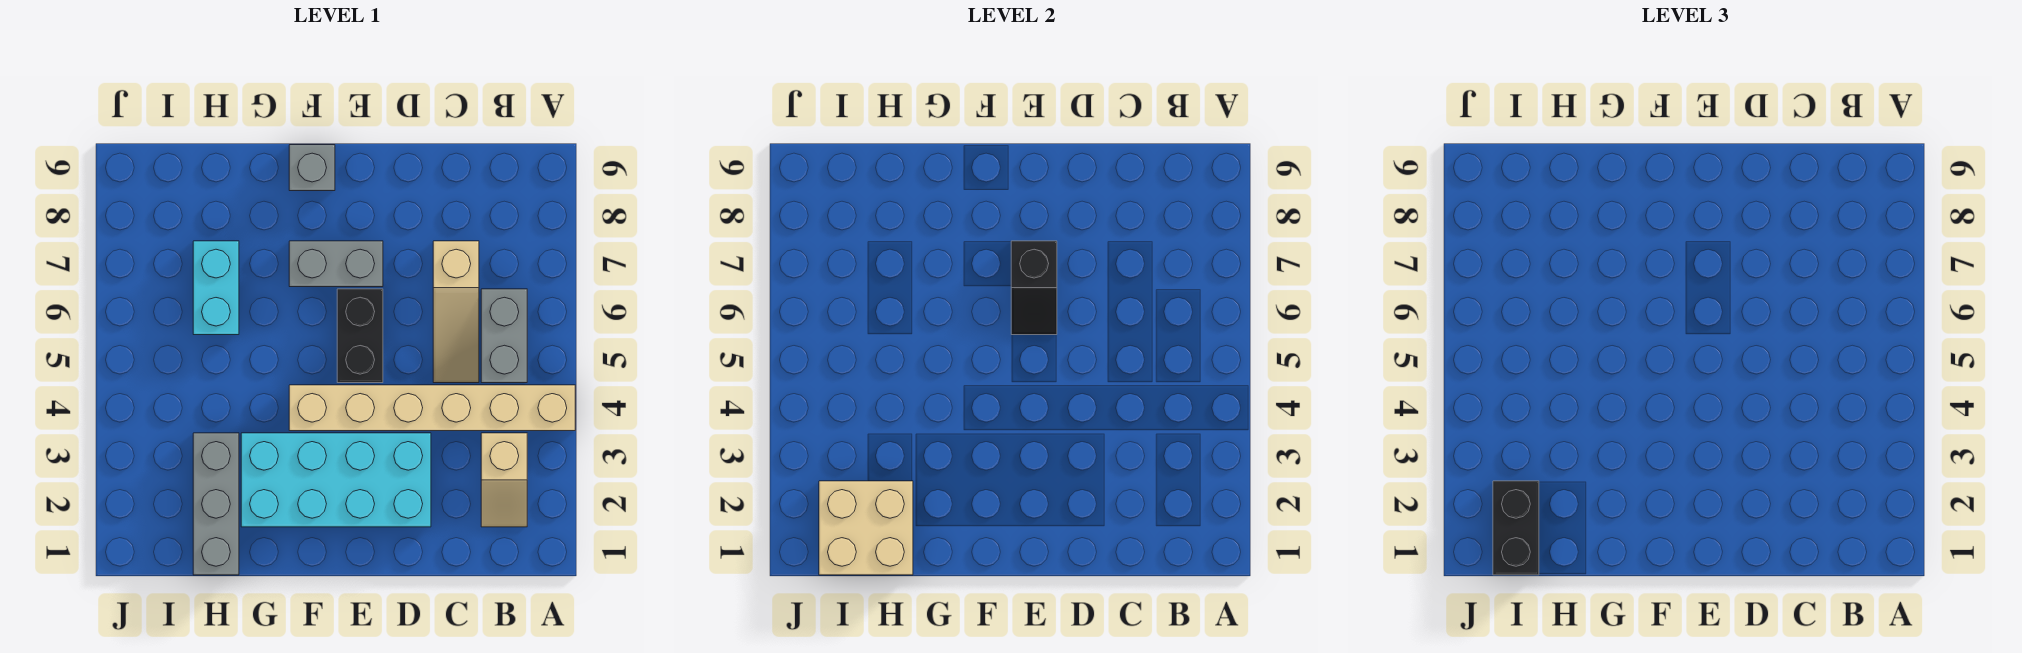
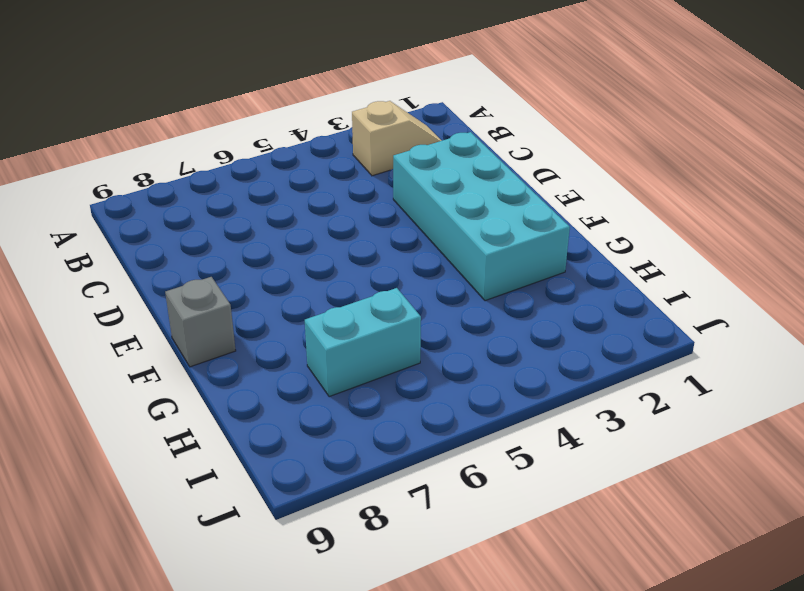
none -> tan brick A4:F4 level 1
none -> grey brick B5:B6 level 1
none -> tan slope C5:C7 level 1 top 7

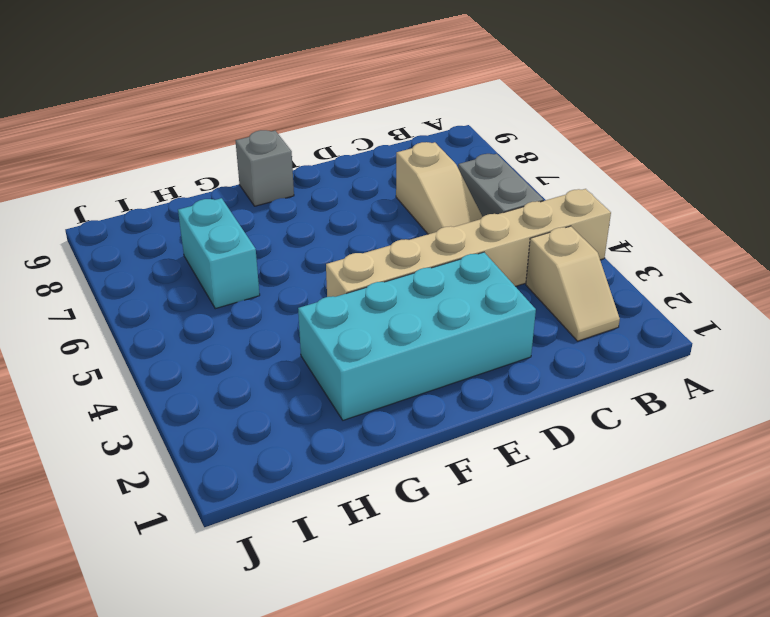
none -> black brick E5:E6 level 1
none -> grey brick E7:F7 level 1
none -> grey brick H1:H3 level 1

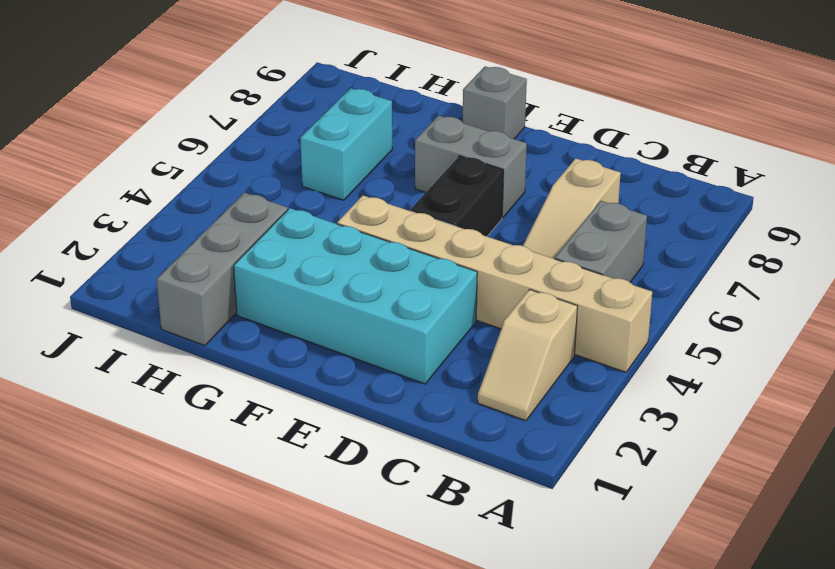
none -> black slope E6:E7 level 2 top 7
none -> tan brick H1:I2 level 2
none -> black brick I1:I2 level 3

